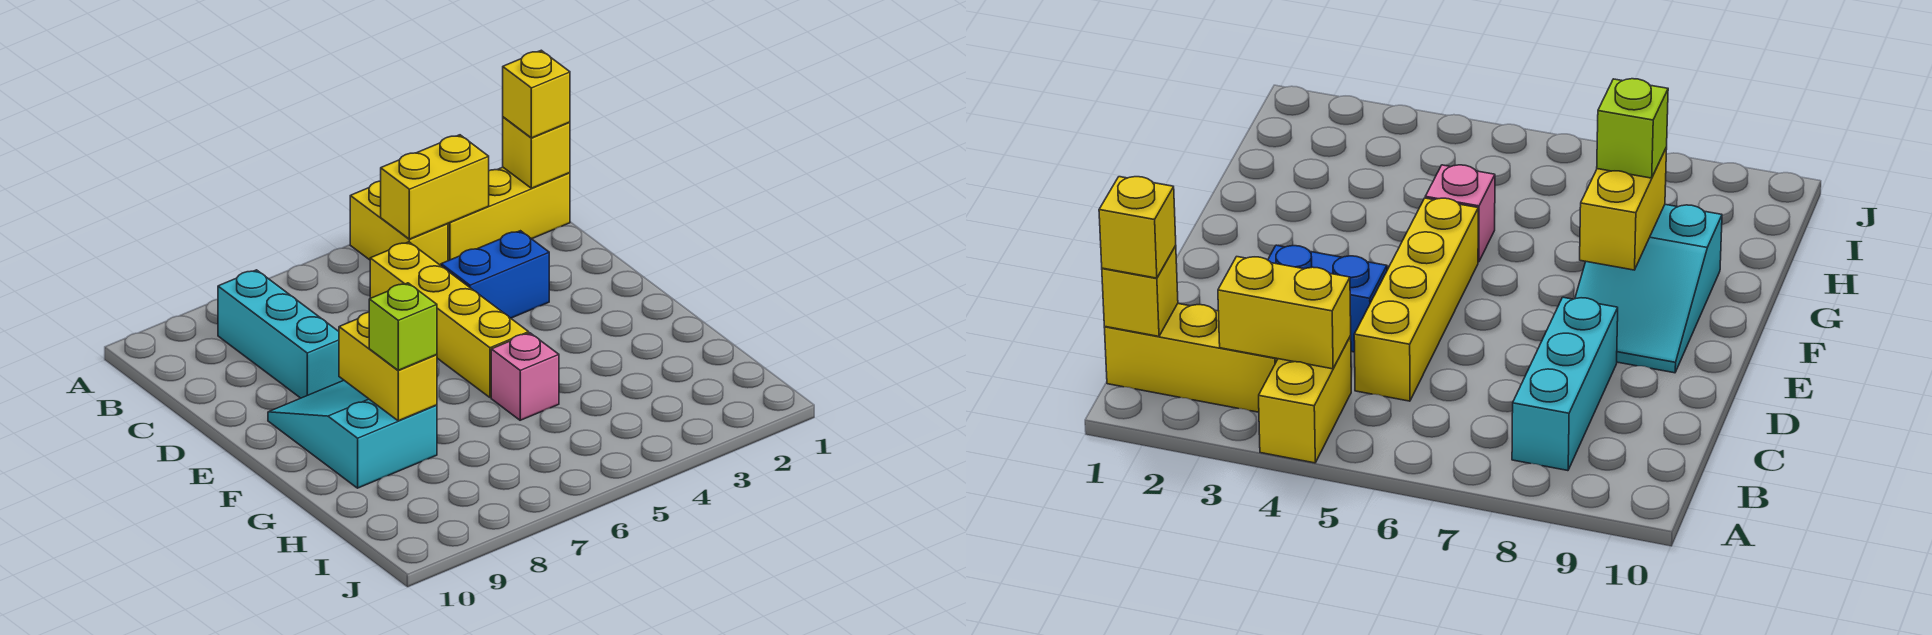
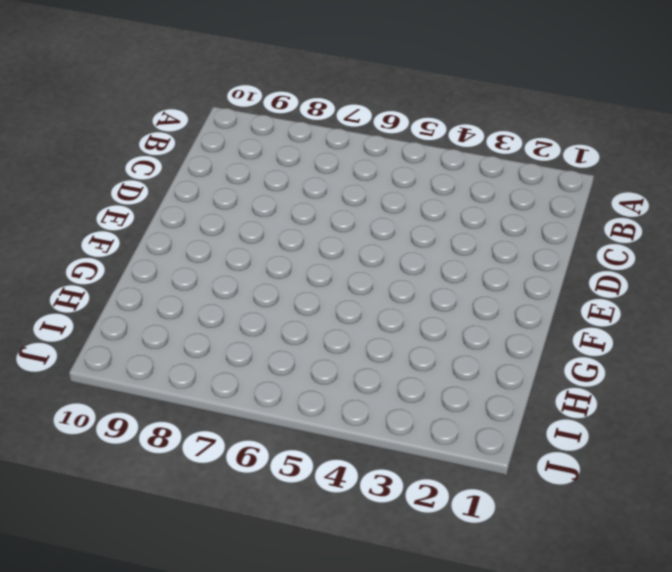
none -> yellow brick A4:B4 level 1
none -> yellow brick B1:B3 level 1
none -> cyan brick B8:D8 level 1

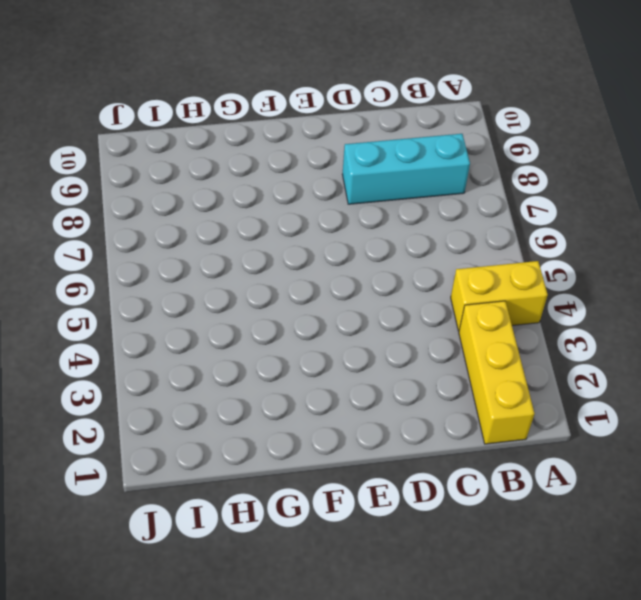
none -> yellow brick C5:F5 level 1
none -> blue brick D3:D4 level 1
none -> cyan slope E8:G9 level 1 top G

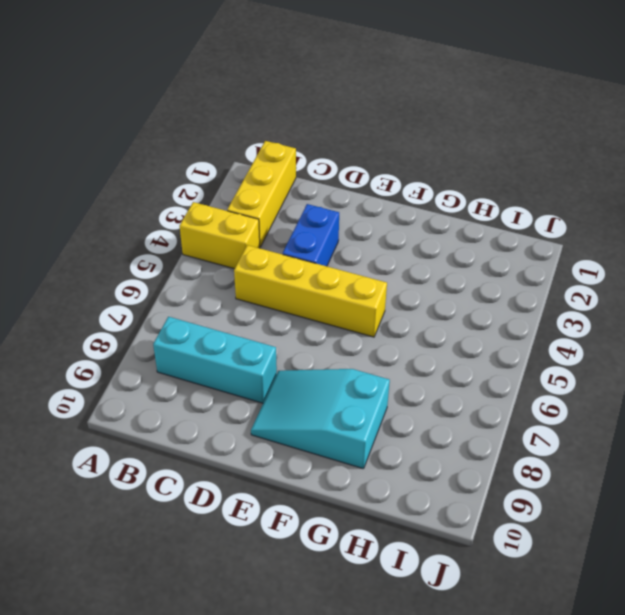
none -> pink brick G5 level 1
none -> yellow brick B1 level 2
none -> yellow brick B3:B4 level 2

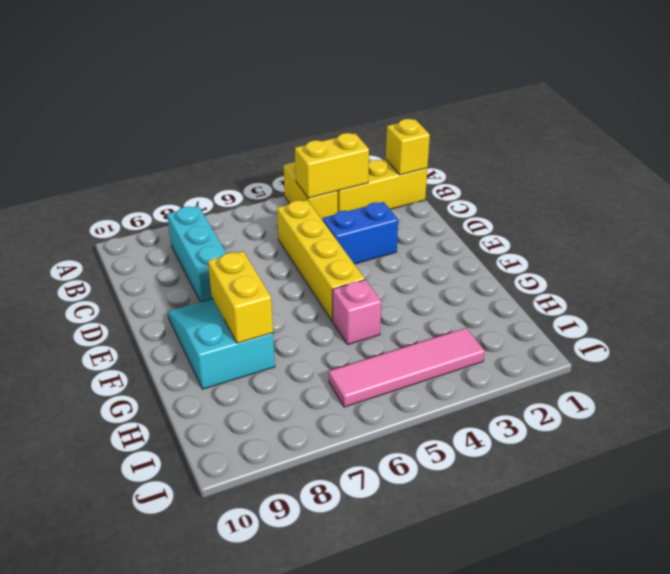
pink tile I3:I6 level 1 -> none
none -> yellow brick B1 level 3
none -> lime brick G8 level 3

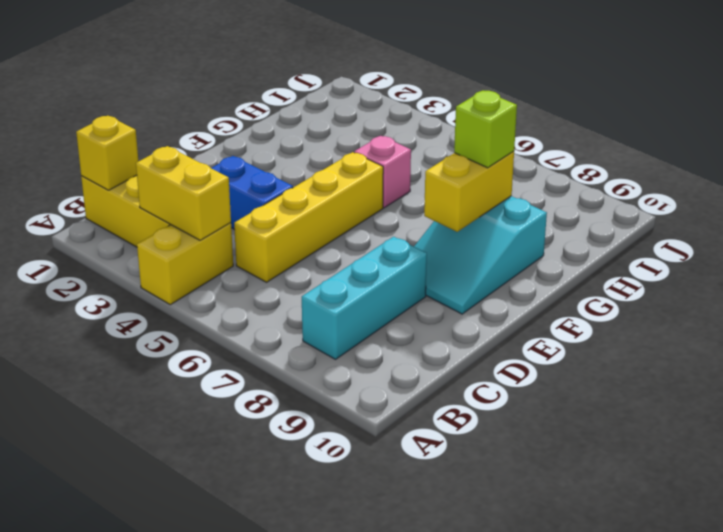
none -> yellow brick B1 level 3

